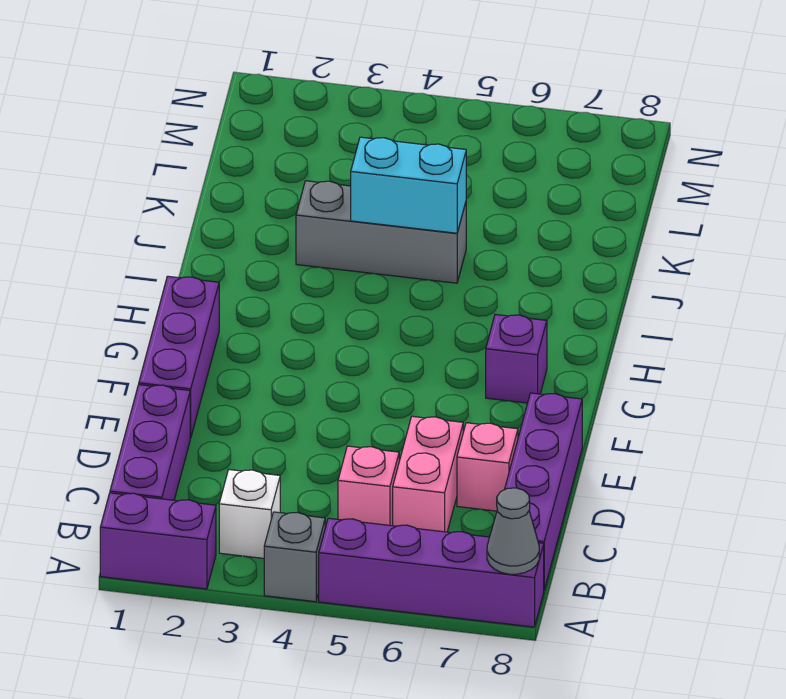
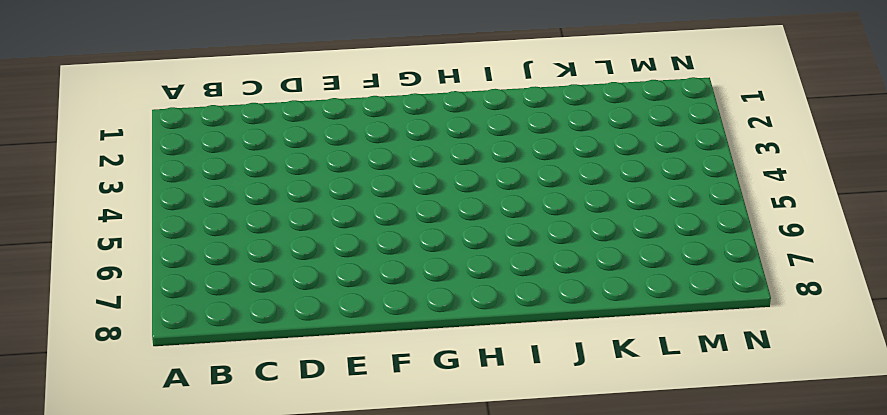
none -> purple brick A1:A2 level 1
none -> grey brick A4 level 1
none -> purple brick A5:A8 level 1

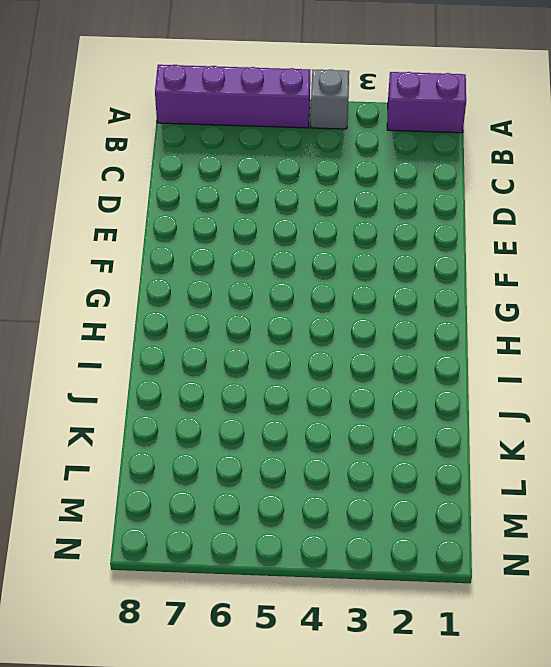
none -> purple brick B1:D1 level 1
none -> white brick B3 level 1
none -> purple brick B8:E8 level 1

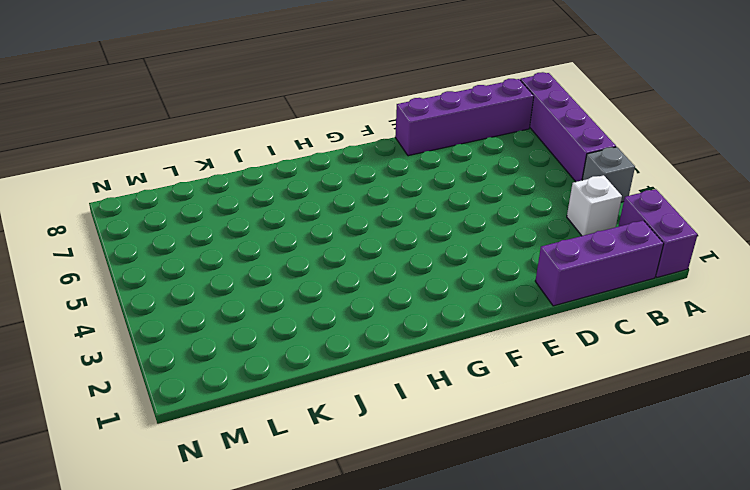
none -> pink brick C5 level 1
none -> pink brick C6:D6 level 1
none -> pink brick D7 level 1

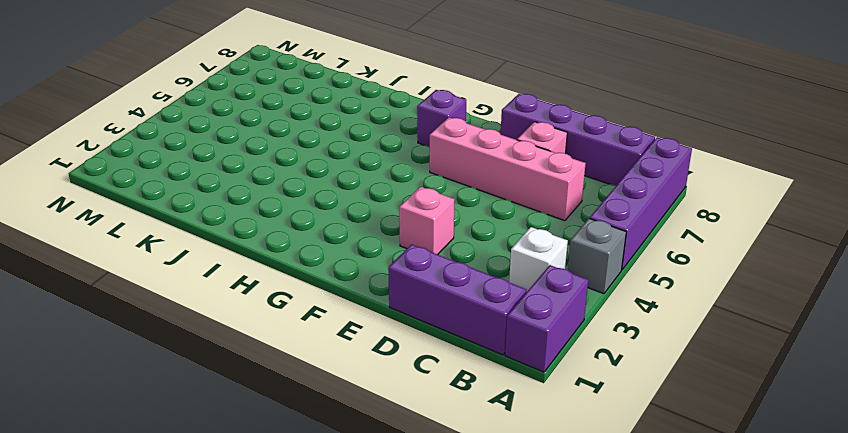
pink brick C6:F6 level 1 -> pink brick C6:D6 level 1
pink brick E3 level 1 -> pink brick C5 level 1
none -> purple brick E1:G1 level 1
none -> grey brick J3:J5 level 1
none -> grey cone A8 level 2

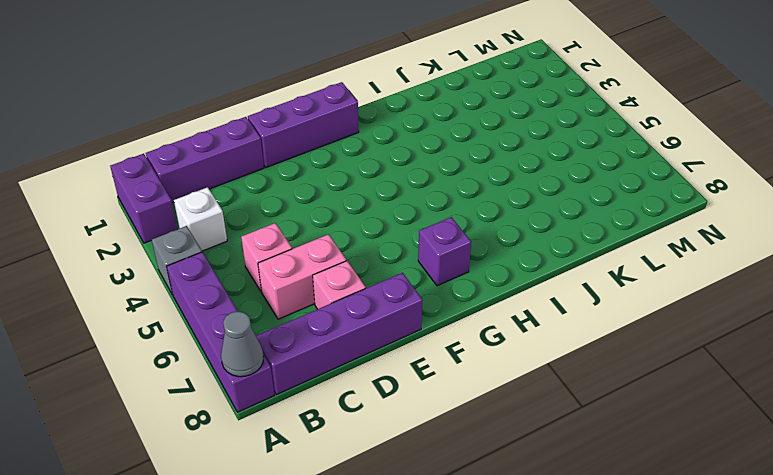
none -> grey brick J3:J5 level 1
none -> cyan brick J4:J5 level 2

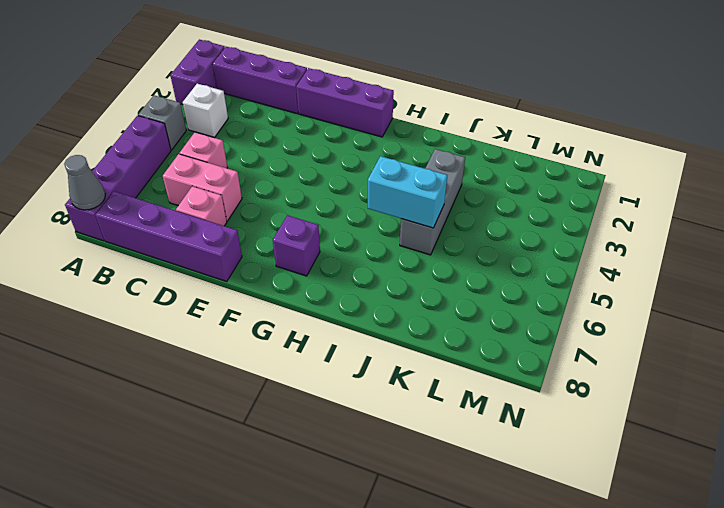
cyan brick I5:J5 level 2 -> cyan brick J4:J5 level 2

